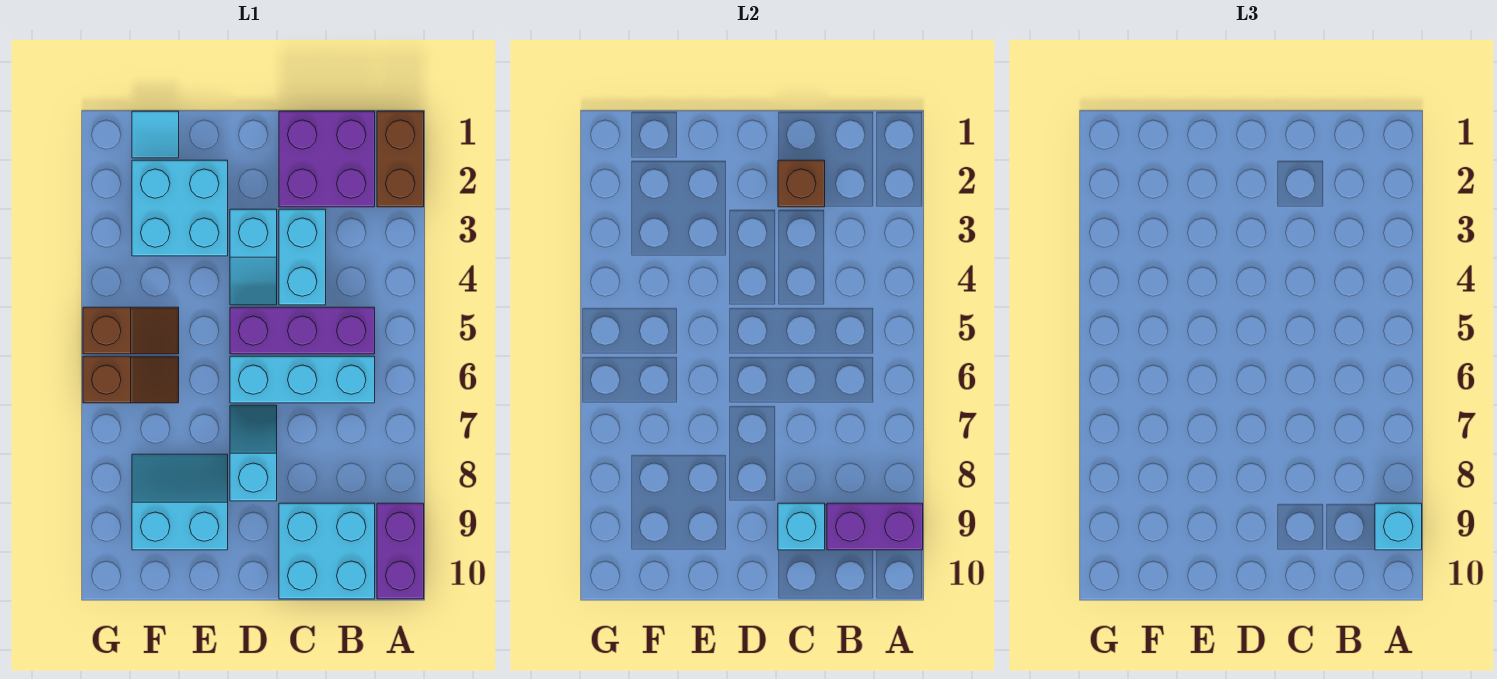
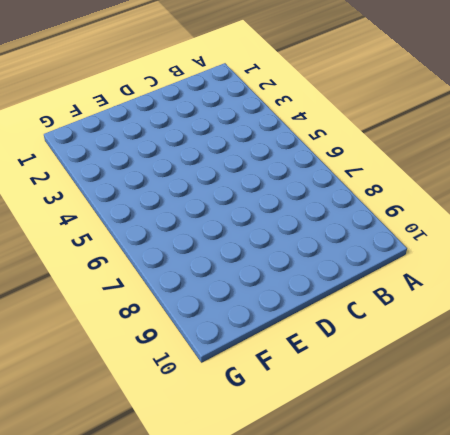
none -> brown brick A1:A2 level 1
none -> purple brick A9:A10 level 1
none -> purple brick B1:C2 level 1

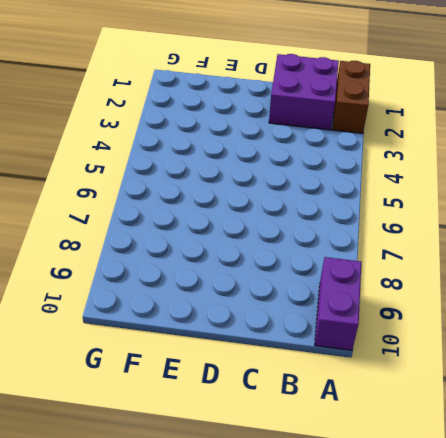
none -> purple brick B5:D5 level 1
none -> cyan brick B6:D6 level 1
none -> cyan brick B9:C10 level 1

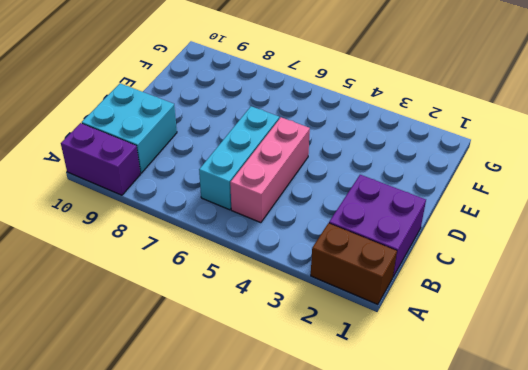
pink brick B5:D5 level 1 -> purple brick B5:D5 level 1
none -> cyan brick C3:C4 level 1
none -> cyan slope D3:D4 level 1 top 3
none -> cyan slope D7:D8 level 1 top 8

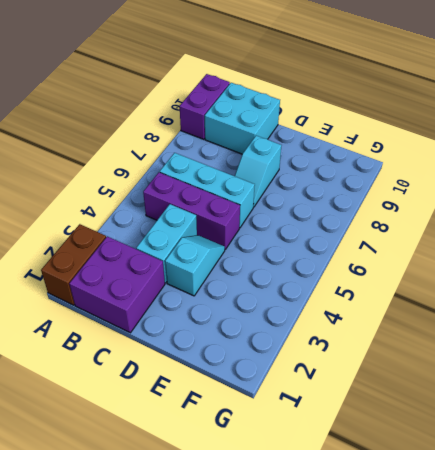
none -> cyan brick E2:F3 level 1
none -> cyan slope E8:F9 level 1 top 9
none -> cyan tile F1 level 1

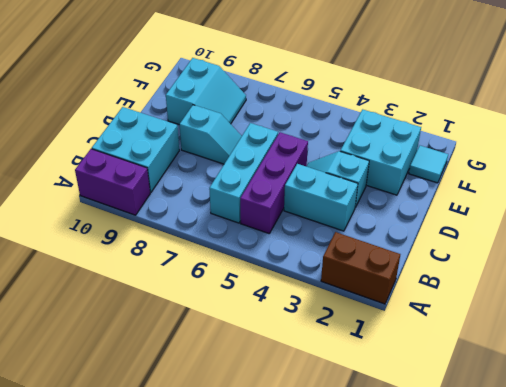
none -> purple brick B1:C2 level 1
none -> brown slope F5:G5 level 1 top G
none -> brown slope F6:G6 level 1 top G

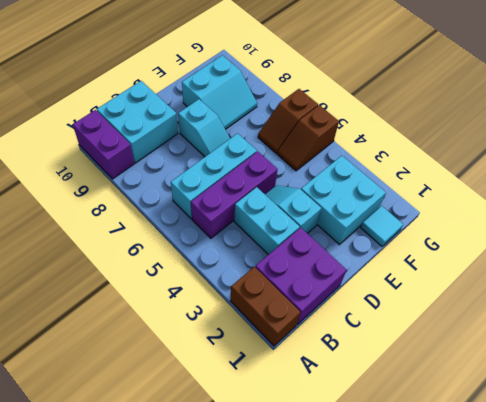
none -> purple brick A9:B9 level 2
none -> brown brick C2 level 2
none -> cyan brick C9 level 2

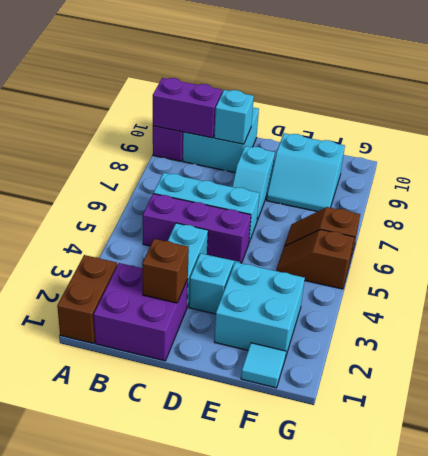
none -> cyan brick A9 level 3

